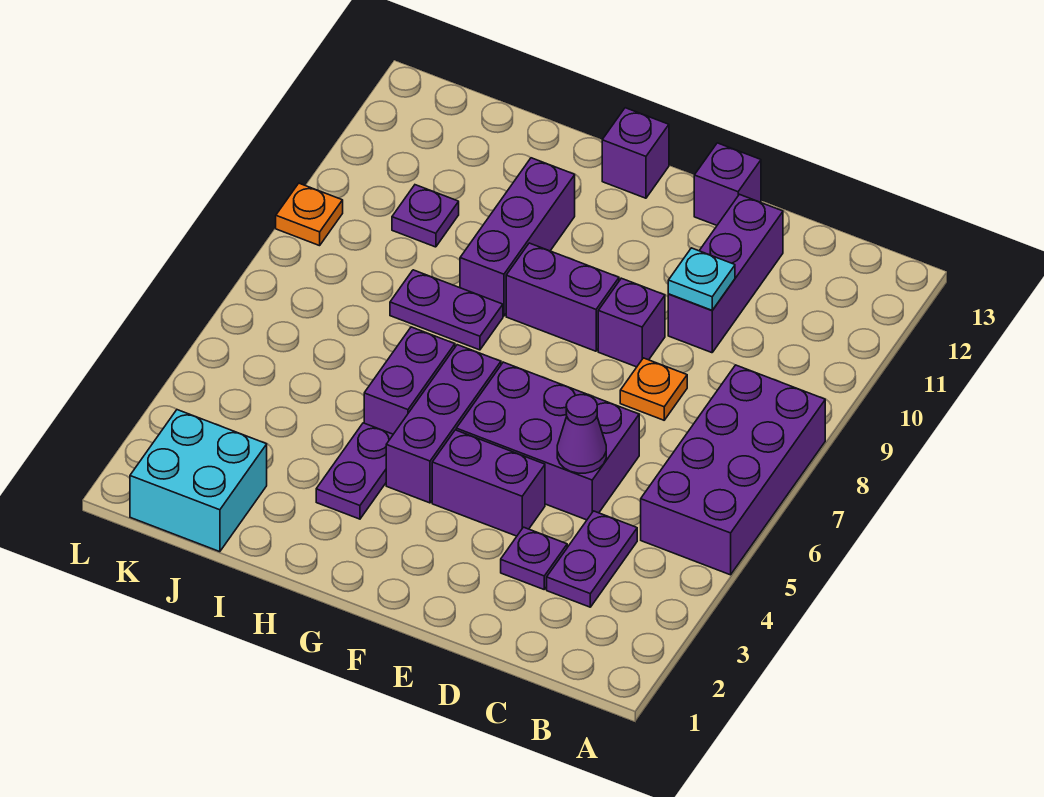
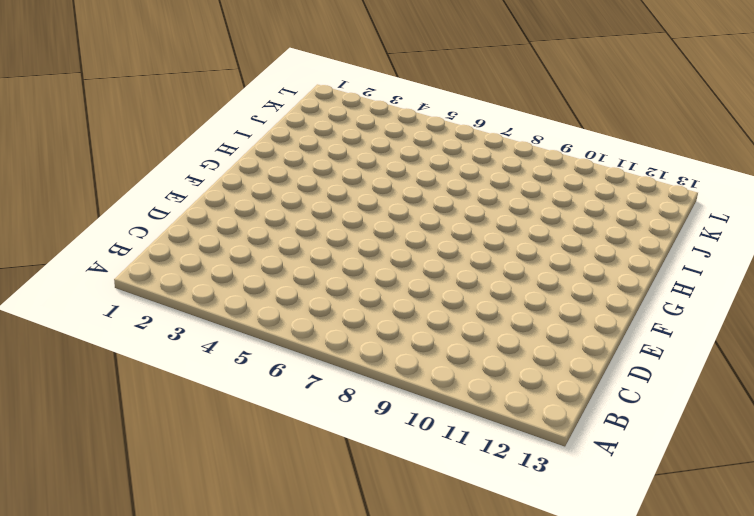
none -> purple brick A5:B8 level 1
none -> purple plate C3:C4 level 1
none -> purple plate D3 level 1

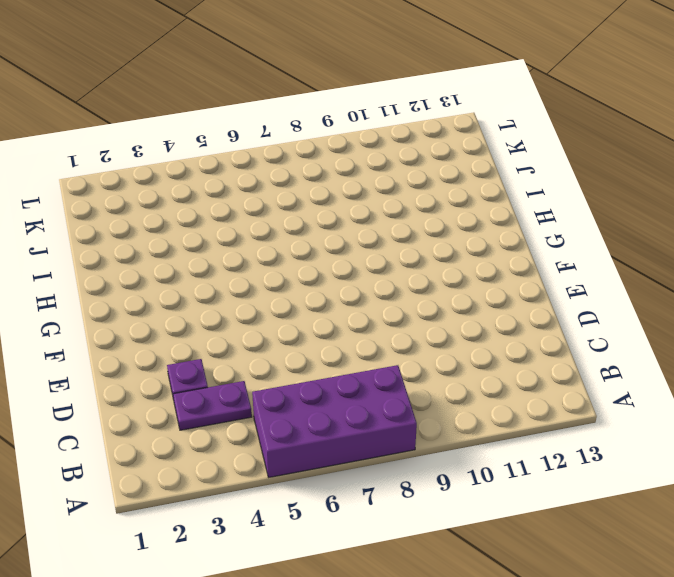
none -> purple brick D5:F6 level 1
none -> orange plate D8 level 1
none -> purple brick D10:D12 level 1

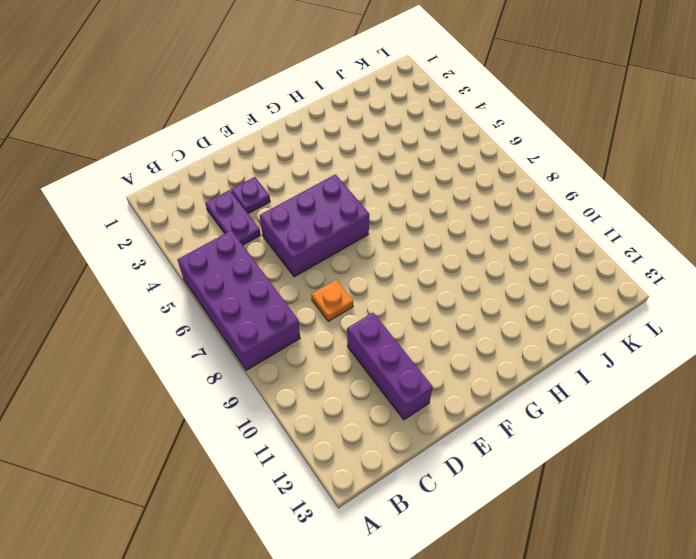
none -> purple brick E4:F4 level 1
none -> purple brick E9 level 1
none -> purple brick E13 level 1

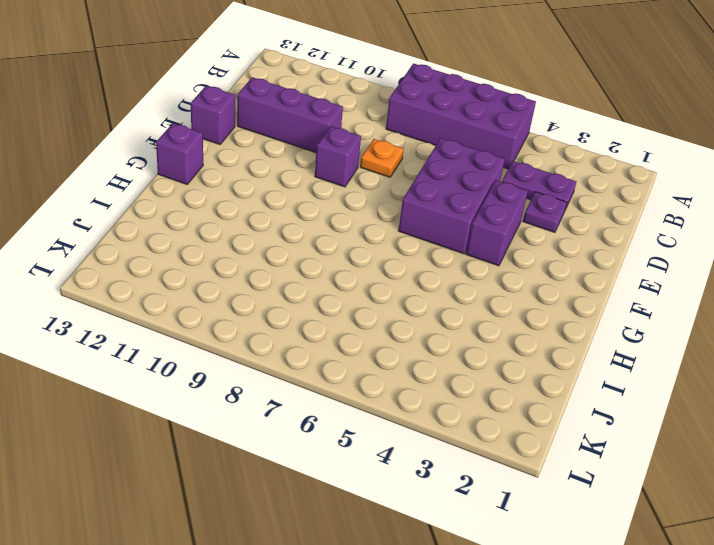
none -> purple brick F9:G9 level 1
none -> purple brick G4:G6 level 1
none -> purple plate H3:H4 level 1

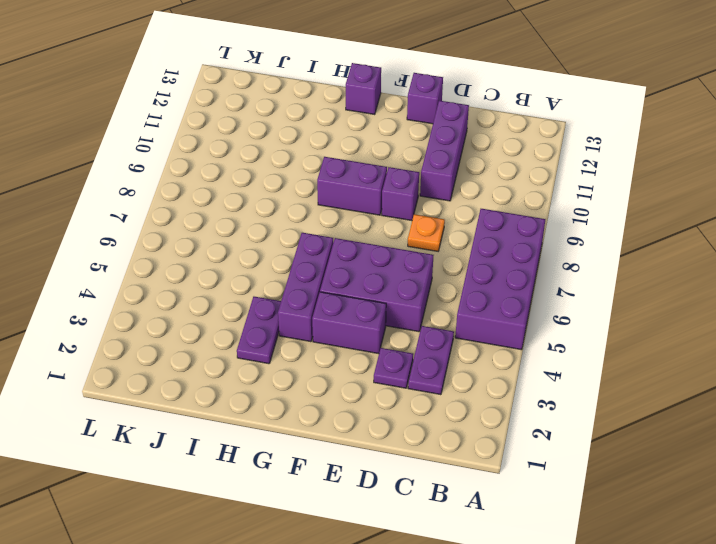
none -> purple brick H5:H6 level 1
none -> purple plate H8:I8 level 1
none -> purple brick H9:H11 level 1

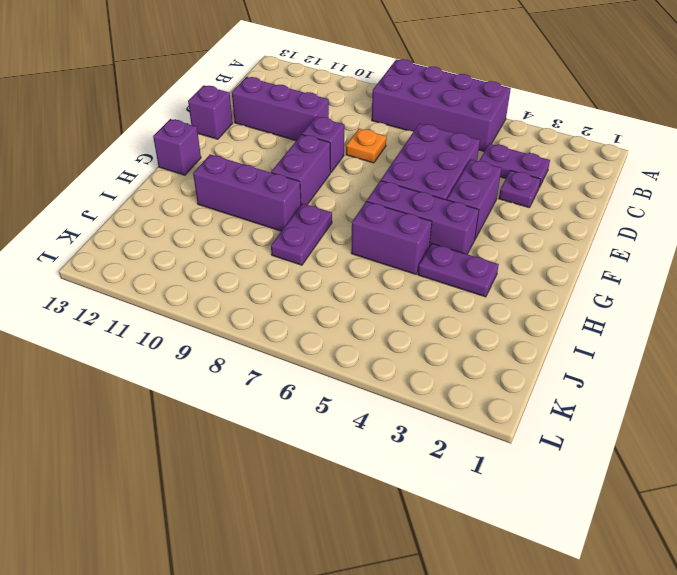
none -> cyan brick J1:K2 level 1
none -> purple plate J10 level 1
none -> orange plate L9 level 1

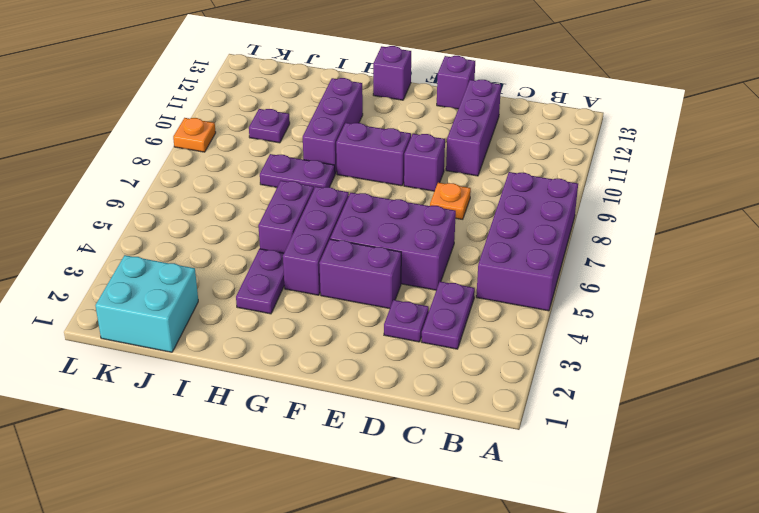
none -> purple cone D5 level 2
none -> cyan plate D10 level 2

